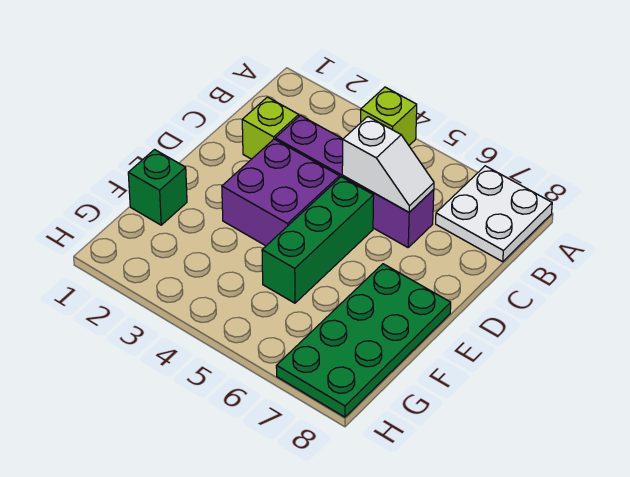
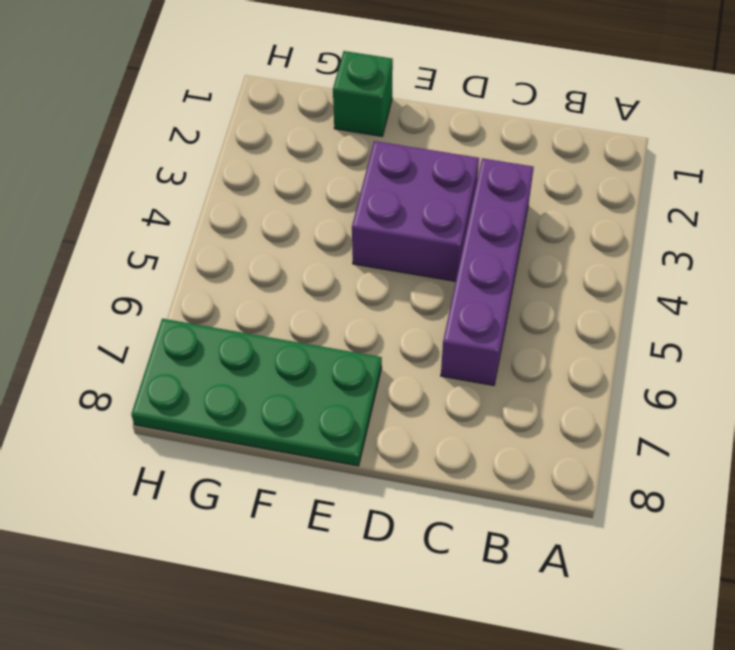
none -> lime brick A4 level 1
none -> white plate A7:B8 level 1

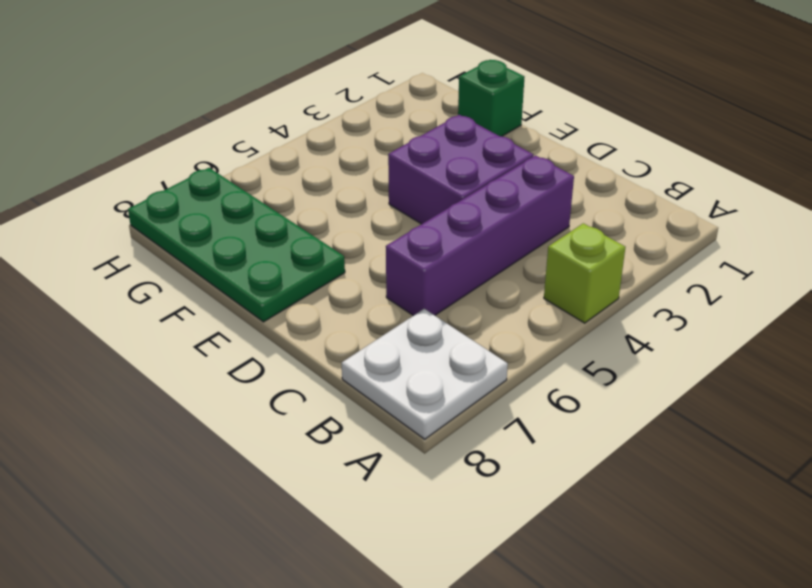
none -> lime brick C2 level 1
none -> green brick D5:F5 level 1

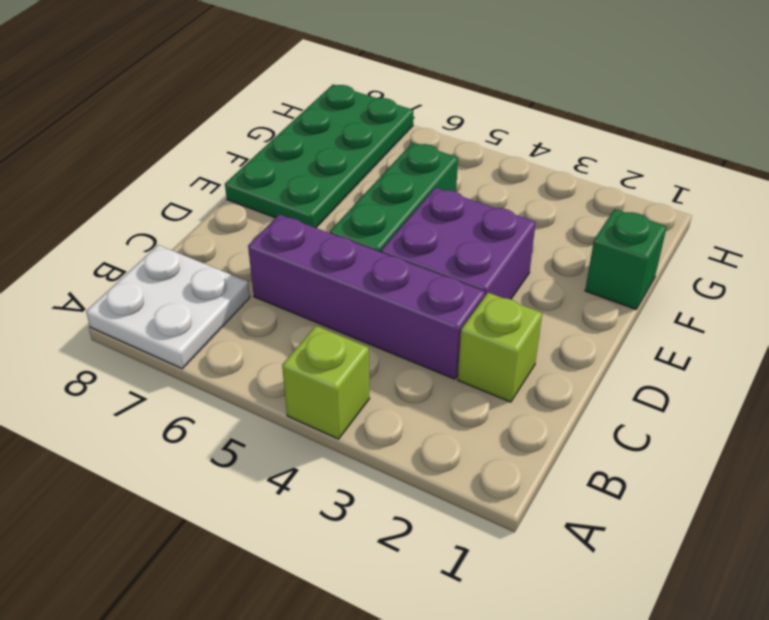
none -> white slope C5:C6 level 2 top 5

